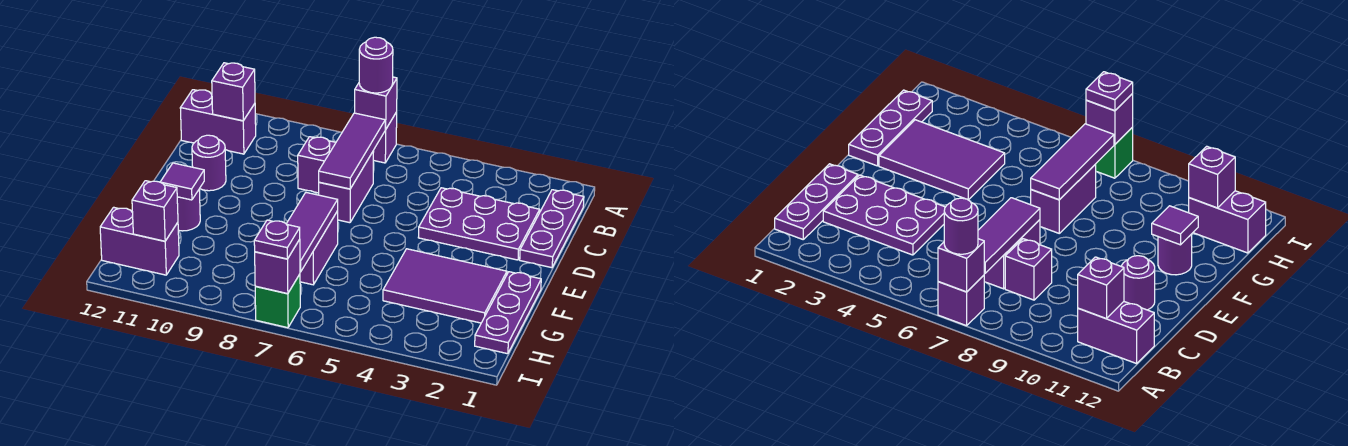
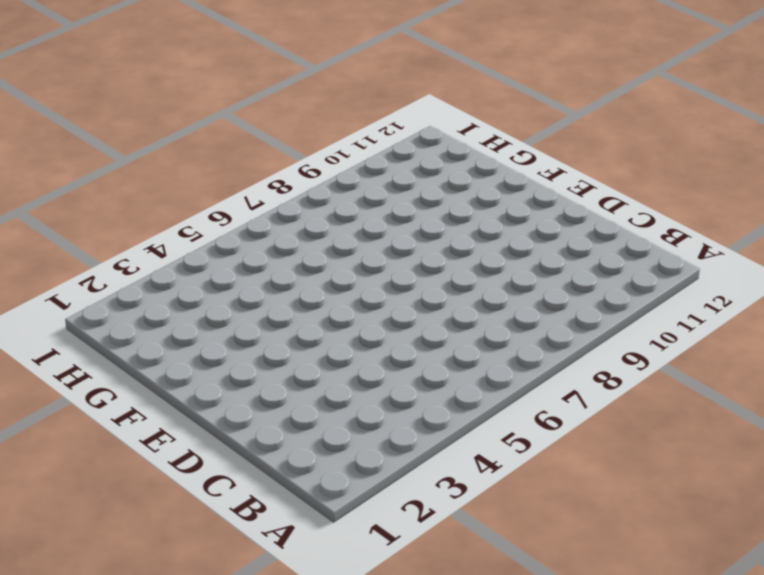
none -> purple brick A7 level 1
none -> purple plate B1:D1 level 1
none -> purple brick B11:B12 level 1

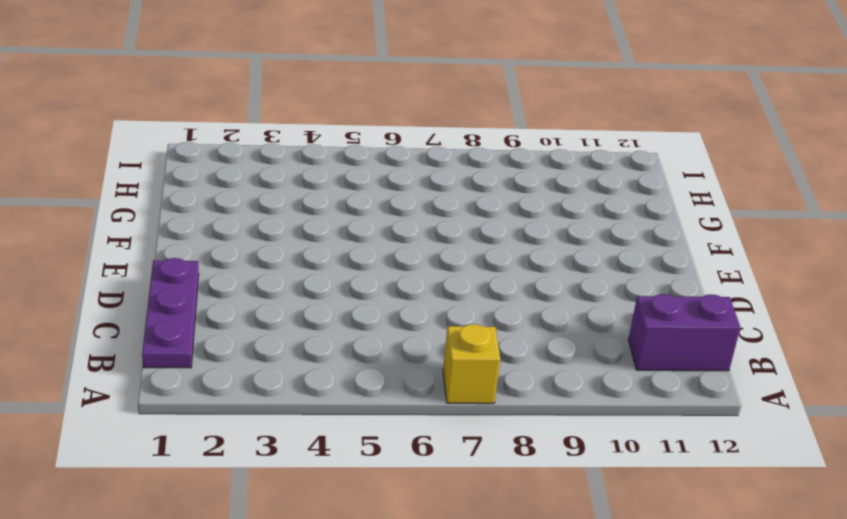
yellow brick A7 level 1 -> purple brick A7 level 1
none -> purple plate C2:D4 level 1
none -> purple brick C7:D7 level 1
none -> purple brick C8 level 1

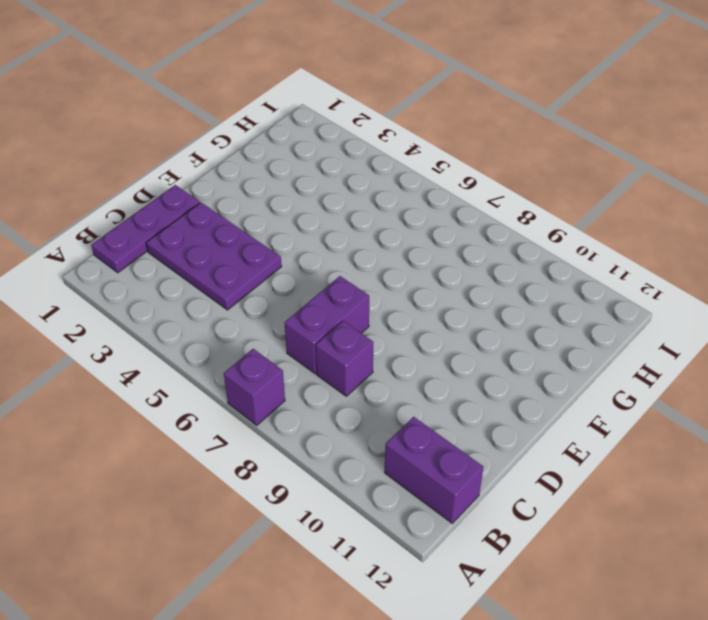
none -> purple round brick D11 level 1
none -> purple plate F1:H1 level 1
none -> purple tile F2:G4 level 1

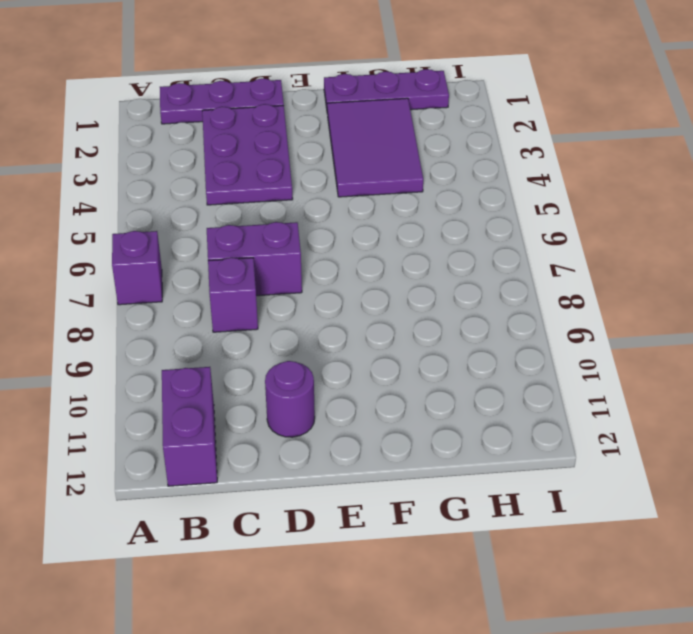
none -> purple brick F7:G7 level 1
none -> purple round brick F11 level 1
none -> purple brick H11:H12 level 1

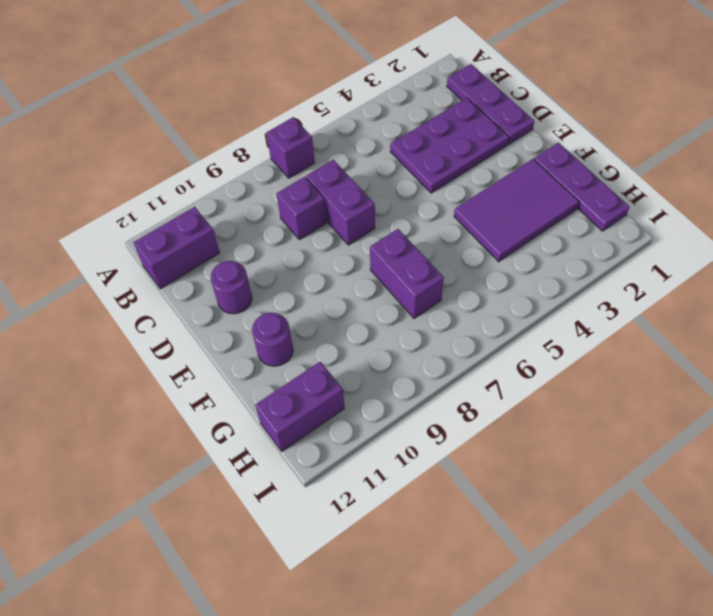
none -> green brick I7 level 1
none -> purple brick A7 level 2
none -> purple tile B7:D7 level 2

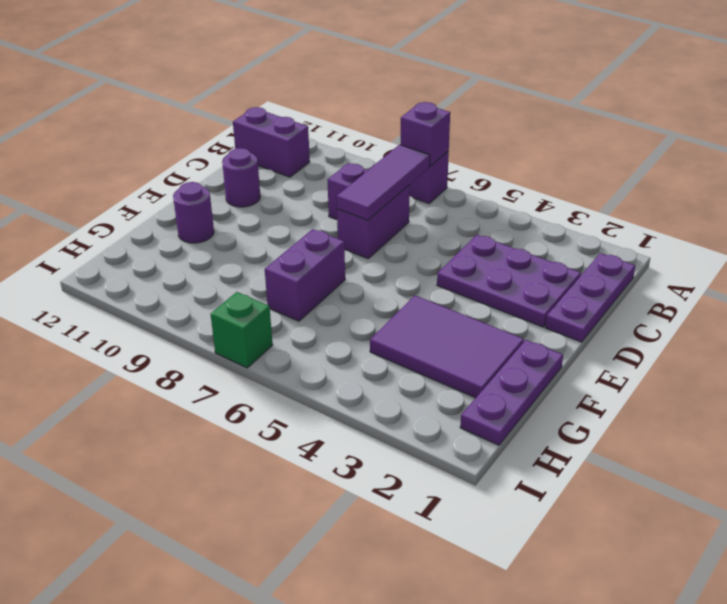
none -> purple brick H11:H12 level 1
none -> purple brick B11 level 2
none -> purple tile F7:H7 level 2

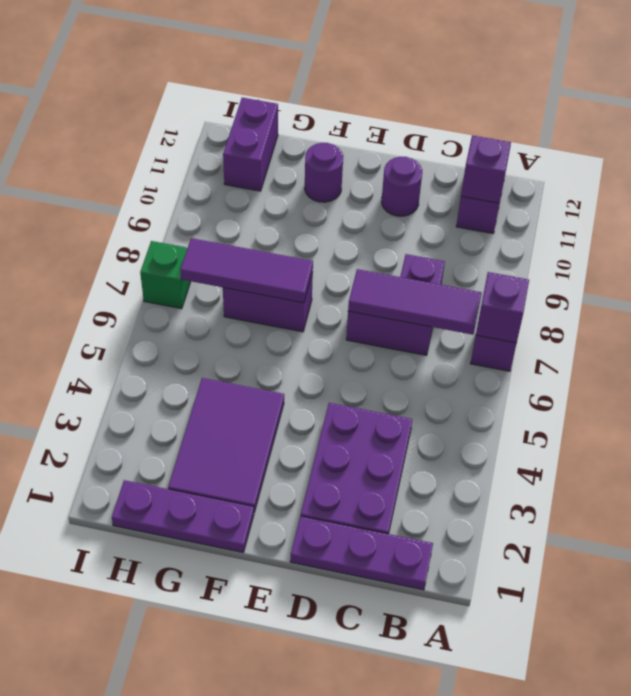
none -> purple tile F11 level 2
none -> purple brick H11 level 2
none -> purple brick I7 level 2

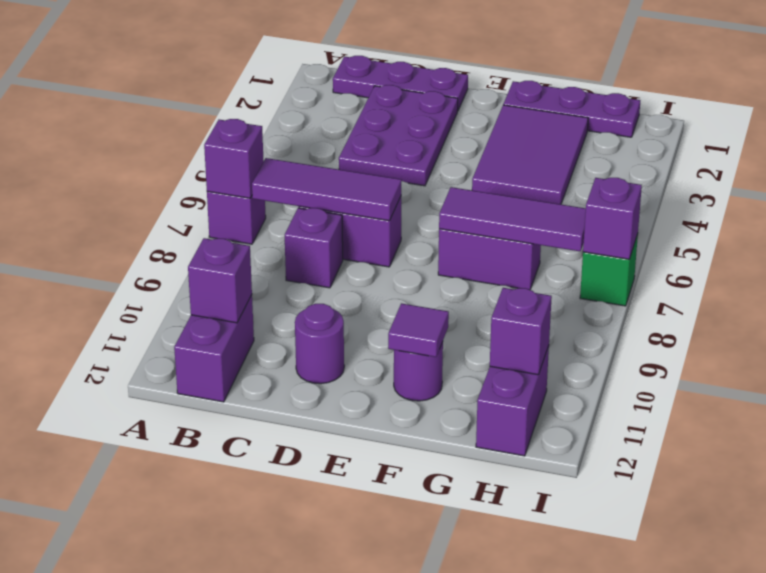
none -> purple round brick A7 level 3
none -> purple plate I7 level 3

